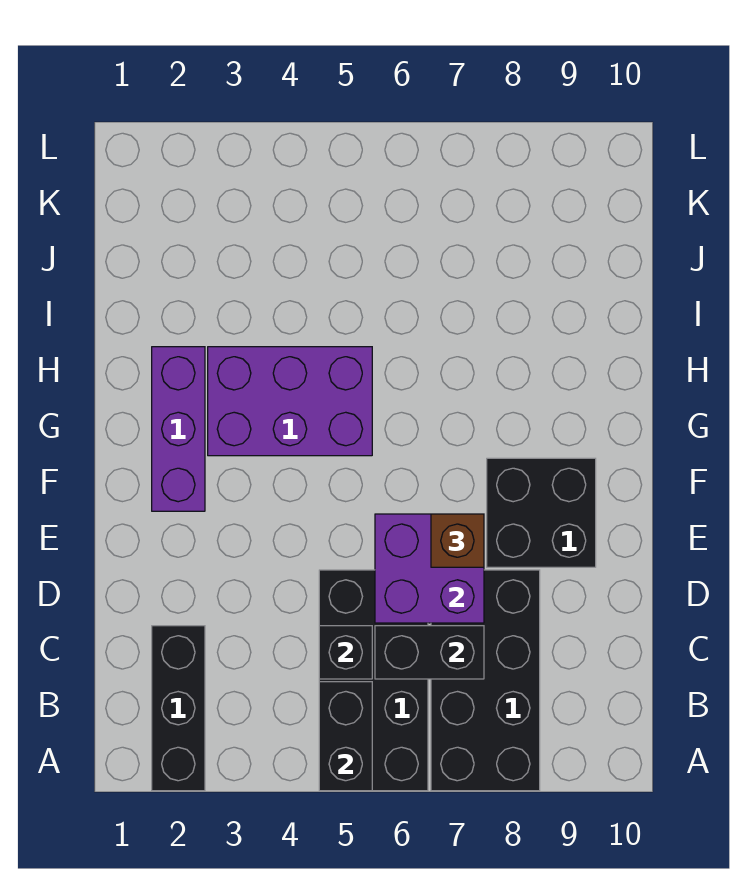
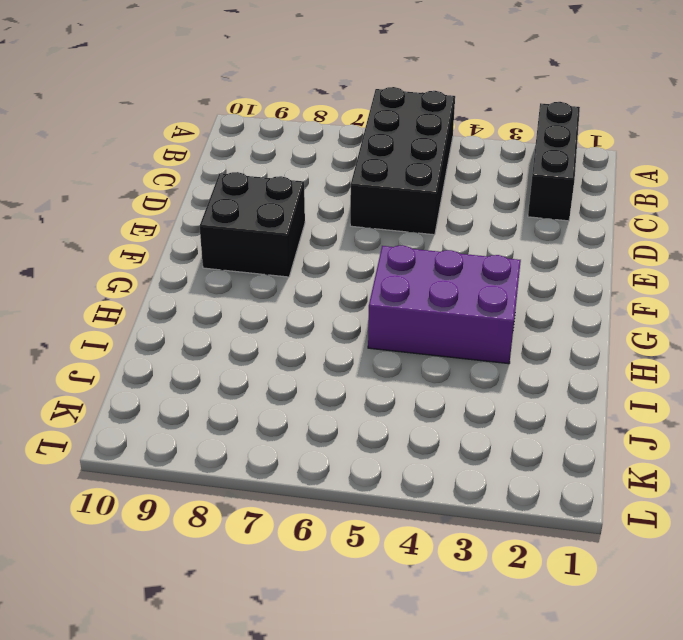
none -> black brick A7:D8 level 1
none -> purple brick F2:H2 level 1

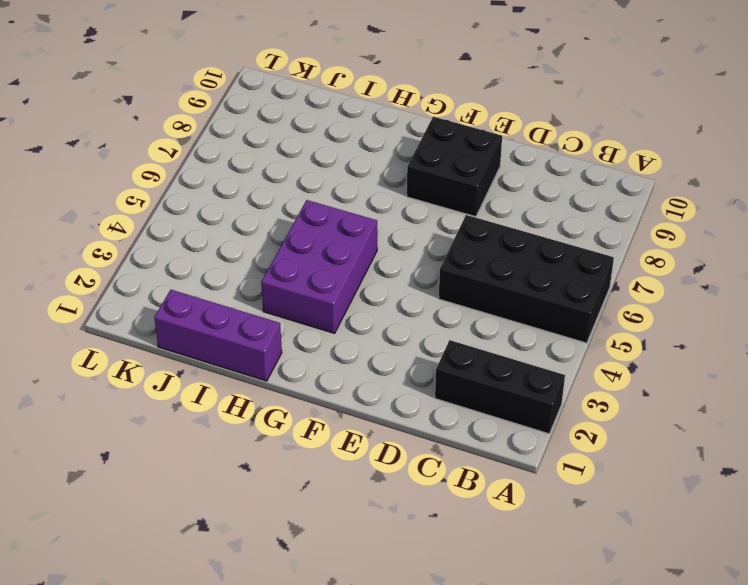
purple brick H1:J1 level 1 -> purple brick F2:H2 level 1
none -> black brick A7:D8 level 1
none -> black brick A5:B5 level 2

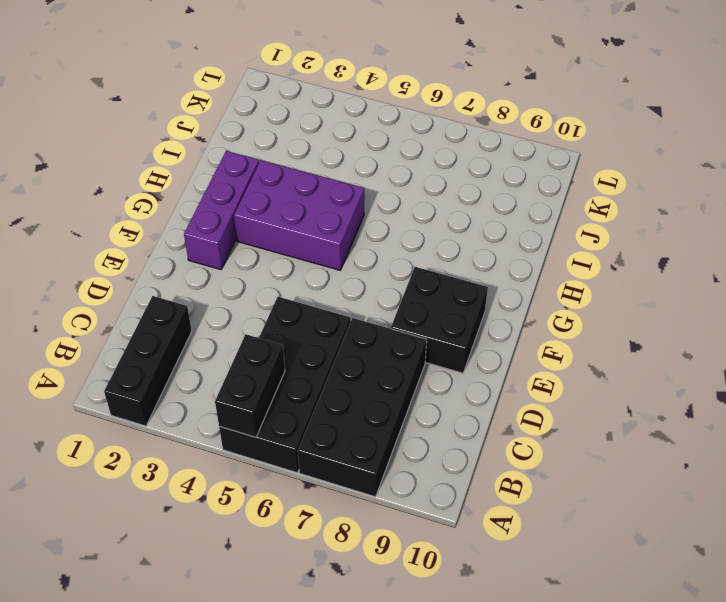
none -> black brick C5 level 2
none -> black brick C6:C7 level 2

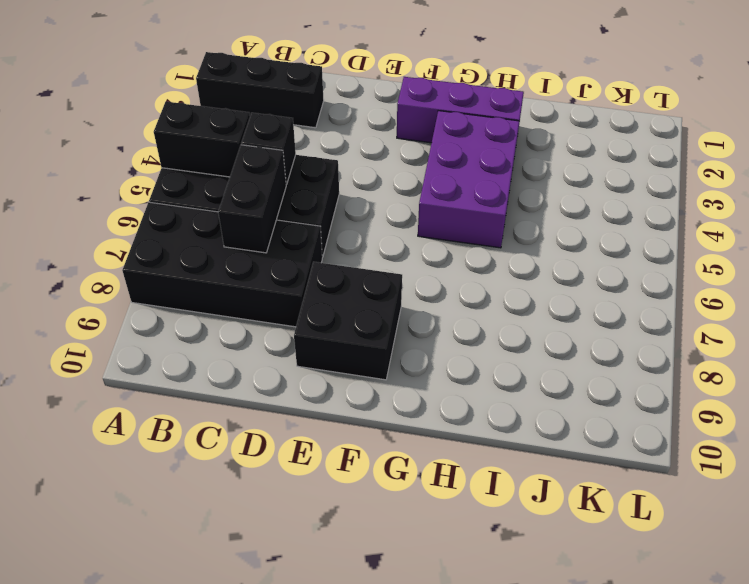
none -> purple brick D6:E7 level 2
none -> brown brick E7 level 3

